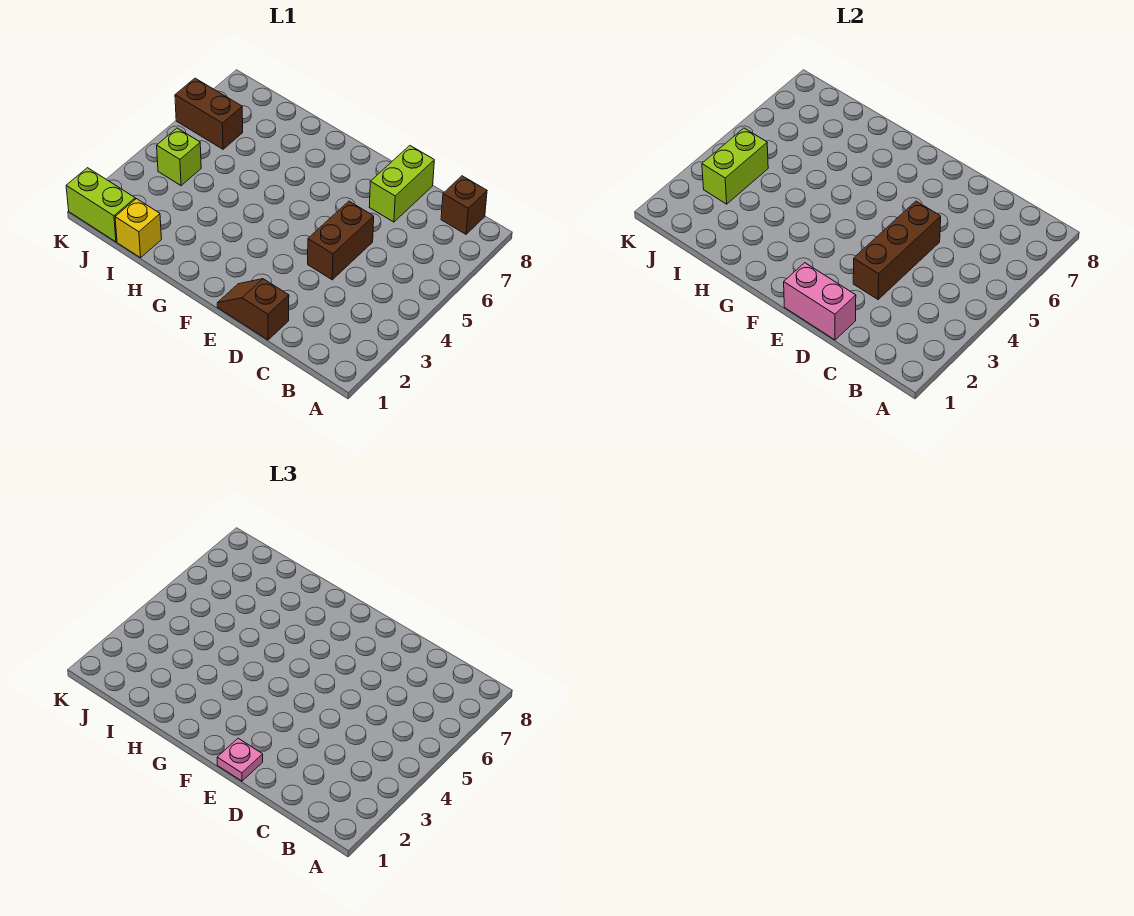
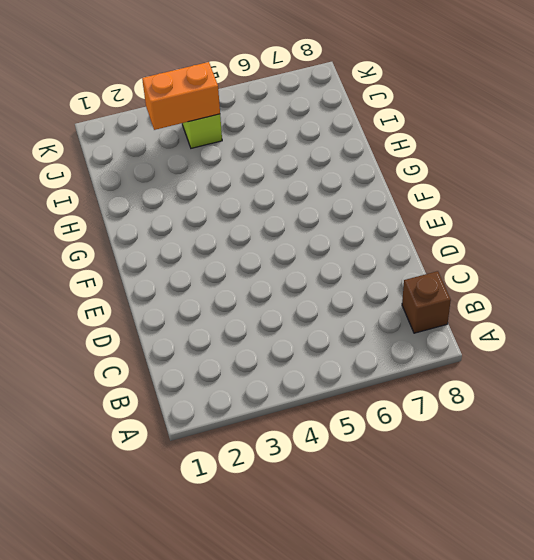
orange brick J3:J4 level 2 -> lime brick J3:J4 level 2
none -> brown slope D1:E1 level 1 top D
none -> brown brick D4:D5 level 1
none -> lime brick D7:D8 level 1

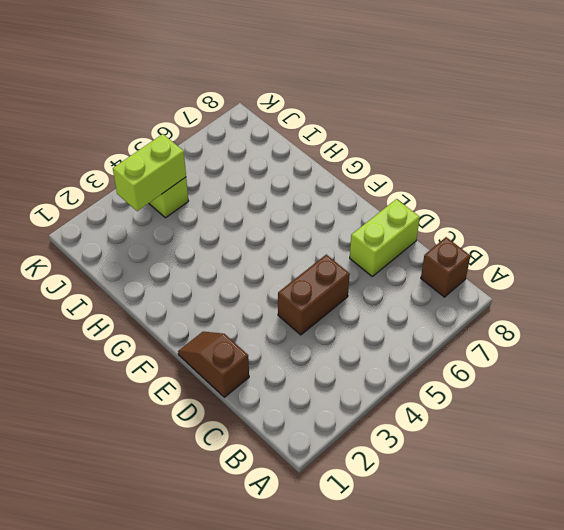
none -> yellow brick I1 level 1
none -> lime brick J1:K1 level 1
none -> brown brick J6:K6 level 1

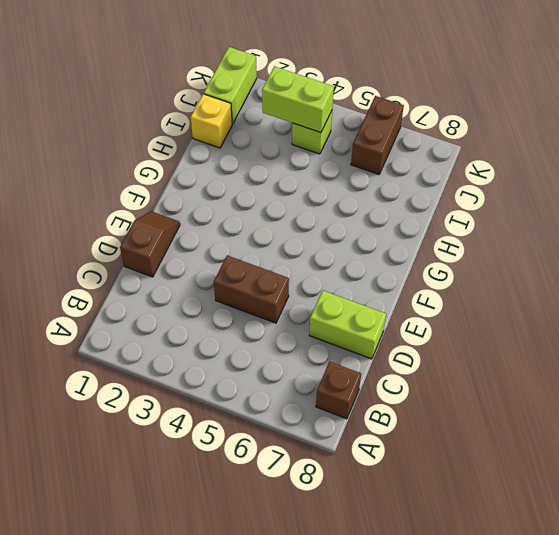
none -> pink brick D1:E1 level 2
none -> brown brick D3:D5 level 2
none -> pink plate E1 level 3

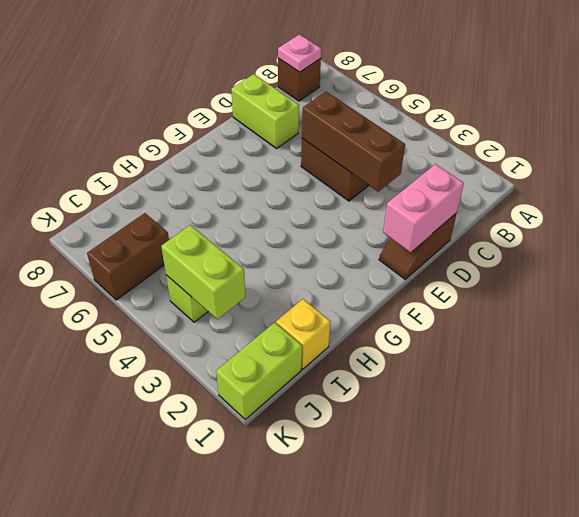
pink plate B8 level 2 -> pink plate E1 level 3

